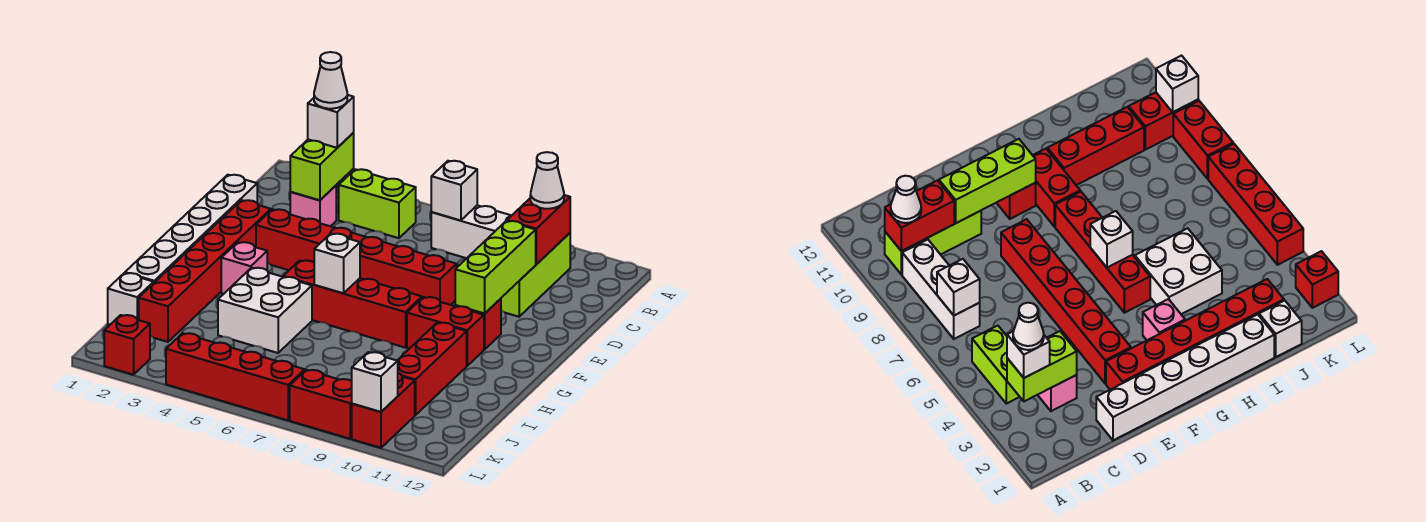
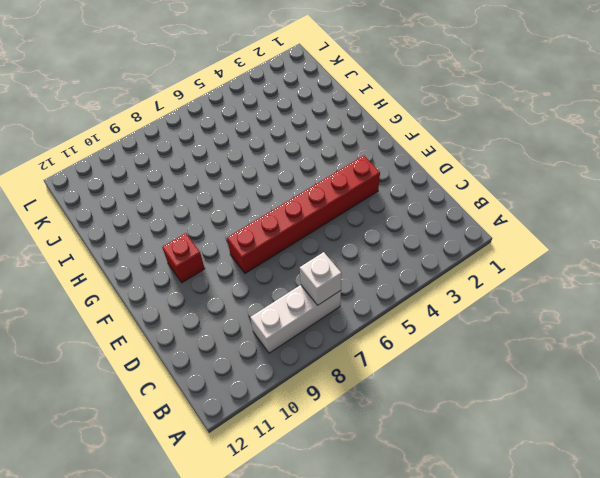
none -> lime brick B4:B5 level 1
none -> lime brick B10:D10 level 1
none -> pink brick C3 level 1

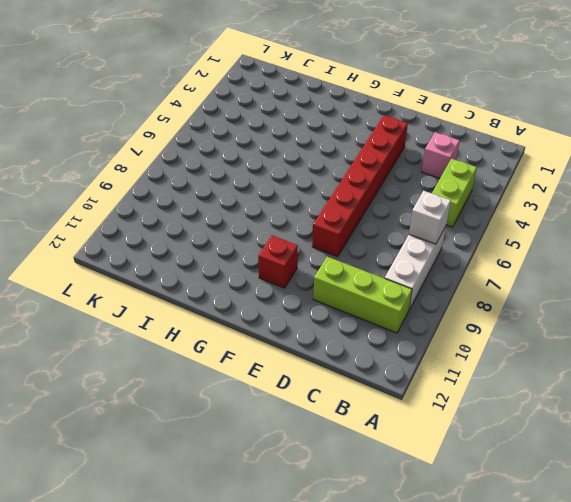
none -> white brick D1:I1 level 1
none -> red brick E2:J2 level 1
none -> pink brick G3 level 1

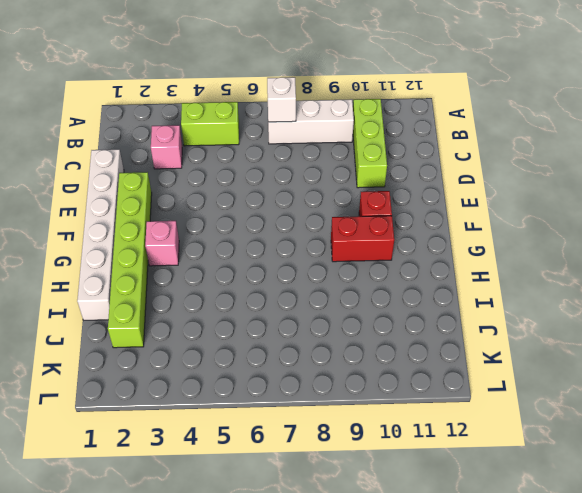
lime brick E2:J2 level 1 -> red brick E2:J2 level 1
none -> red brick E3:E8 level 1
none -> red brick G5:G8 level 1
none -> white brick H4:I5 level 1

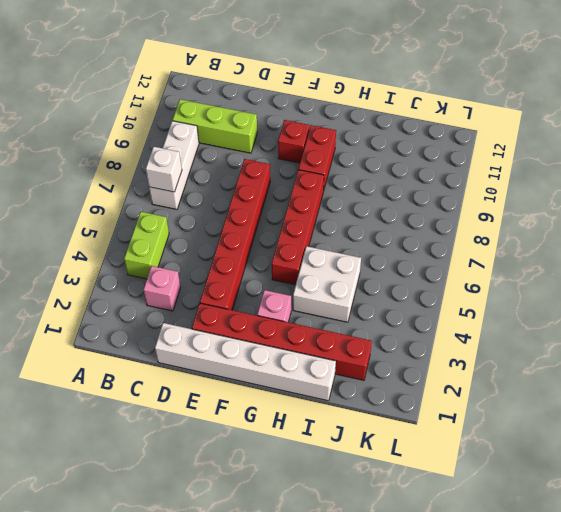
none -> red brick H10:J10 level 1
none -> white brick J1 level 1
none -> red brick K10:L10 level 1

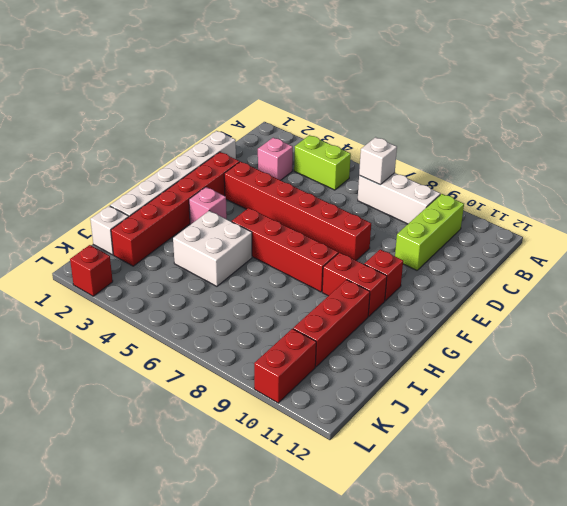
none -> red brick L4:L7 level 1
none -> red brick L8:L9 level 1
none -> lime brick B3:C3 level 2

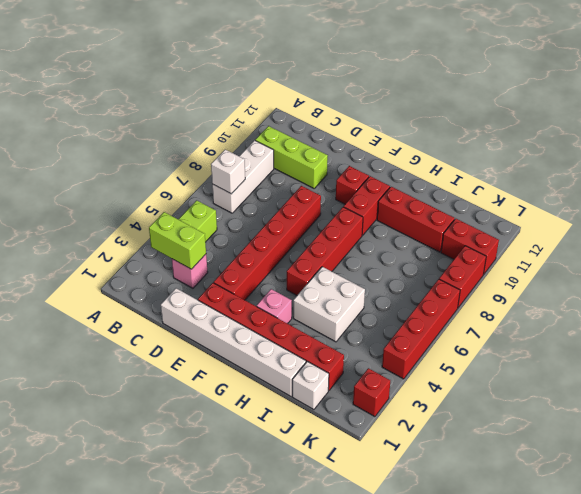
none -> red brick B10:C10 level 2
none -> lime brick D10:F10 level 2
none -> white brick G6 level 2

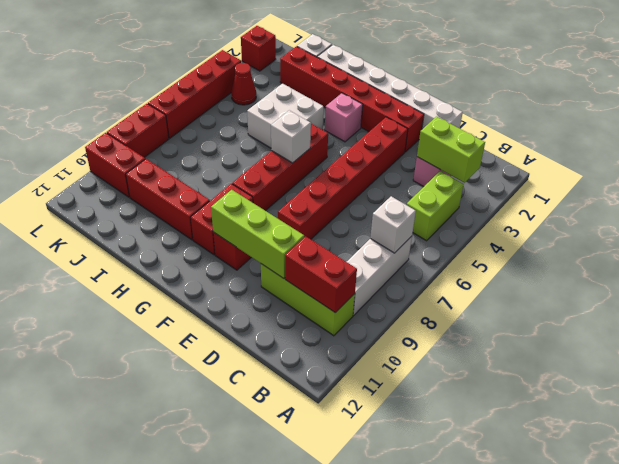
red cone K4 level 1 -> none
none -> white brick L10 level 2
none -> white brick B3 level 3
none -> white cone B10 level 3

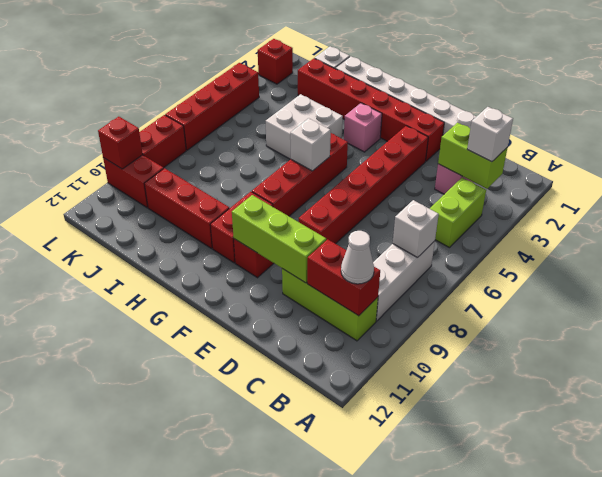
red brick L10 level 2 -> white brick L10 level 2
none -> white cone B3 level 4

